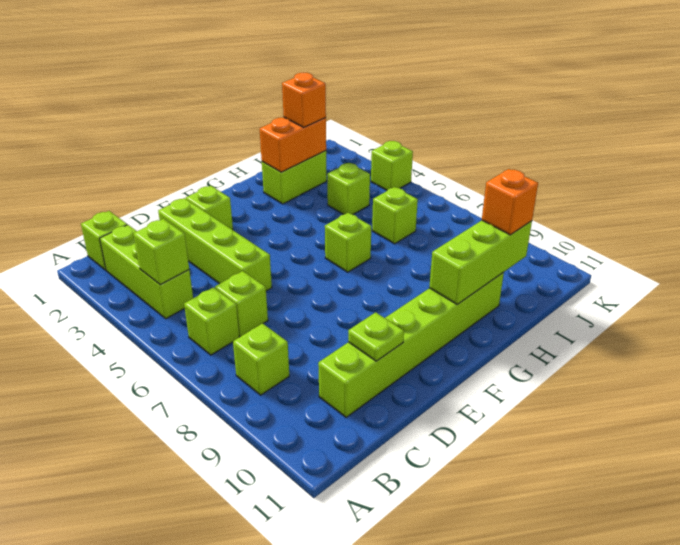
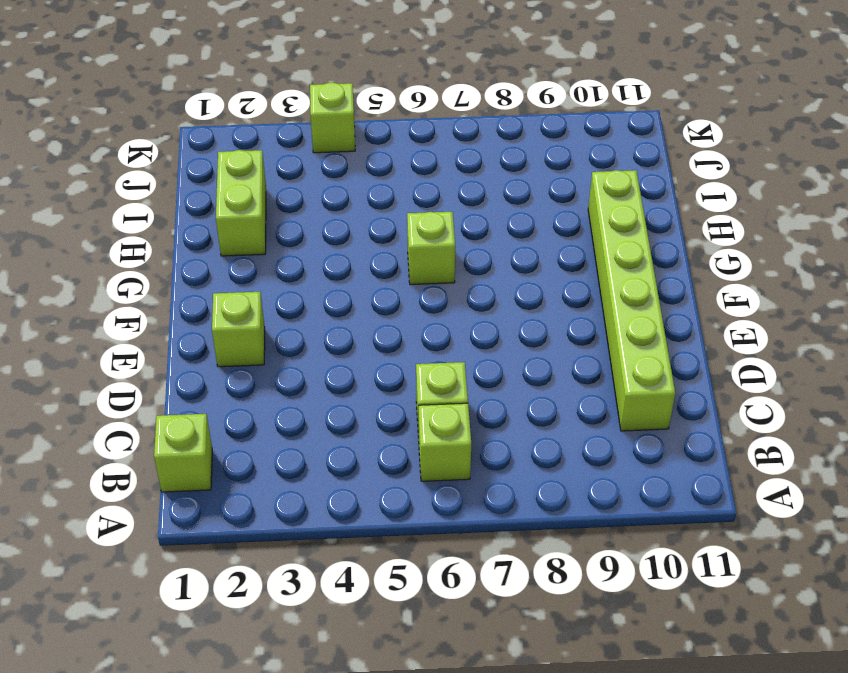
none -> lime brick B2:B4 level 1
none -> lime brick B8 level 1
none -> lime brick D2:D5 level 1

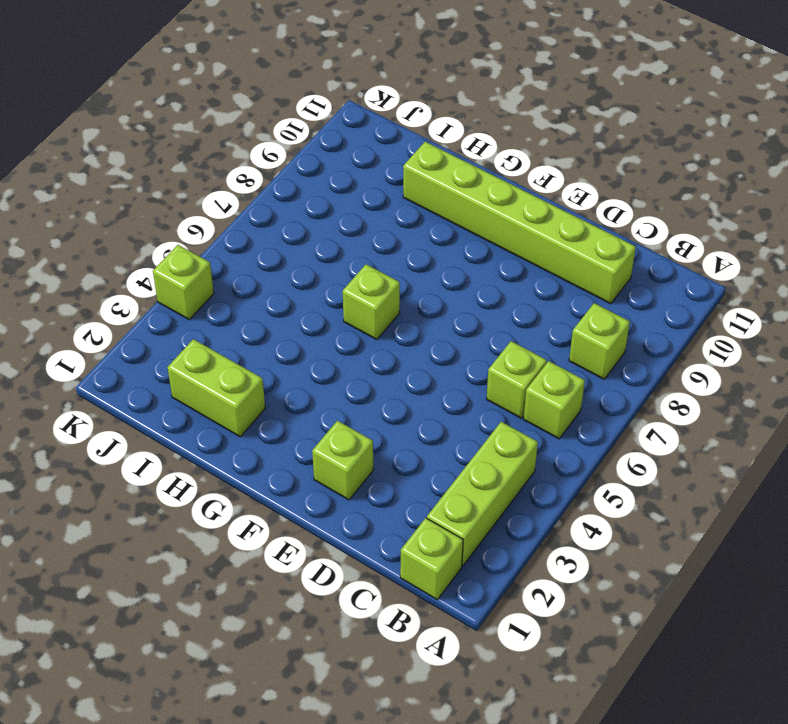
none -> lime brick D2:D5 level 1
none -> lime brick I4 level 1
none -> lime brick I6 level 1

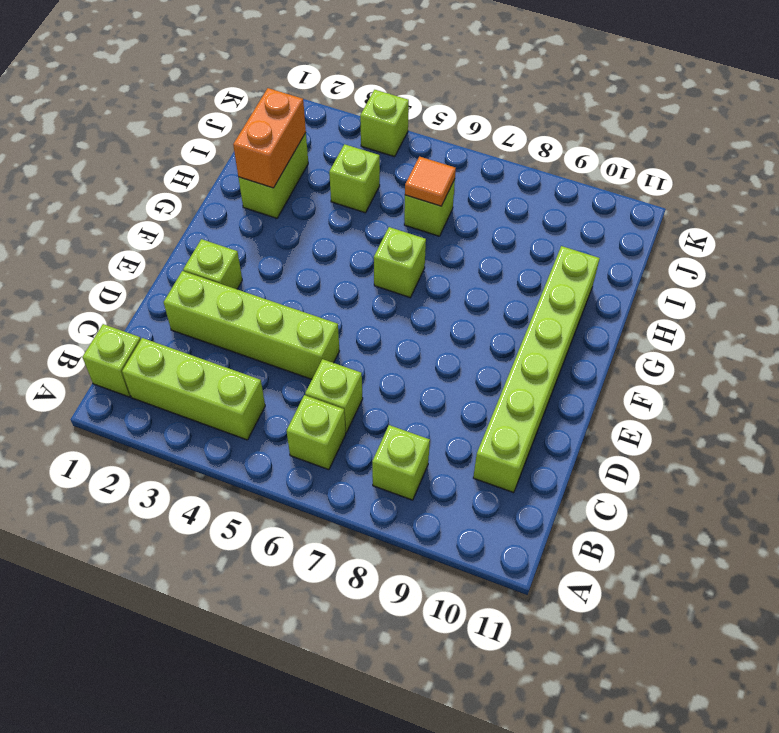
orange tile I6 level 2 -> none
none -> lime brick B4 level 2
none -> lime plate D10 level 2
none -> lime brick G10:I10 level 2

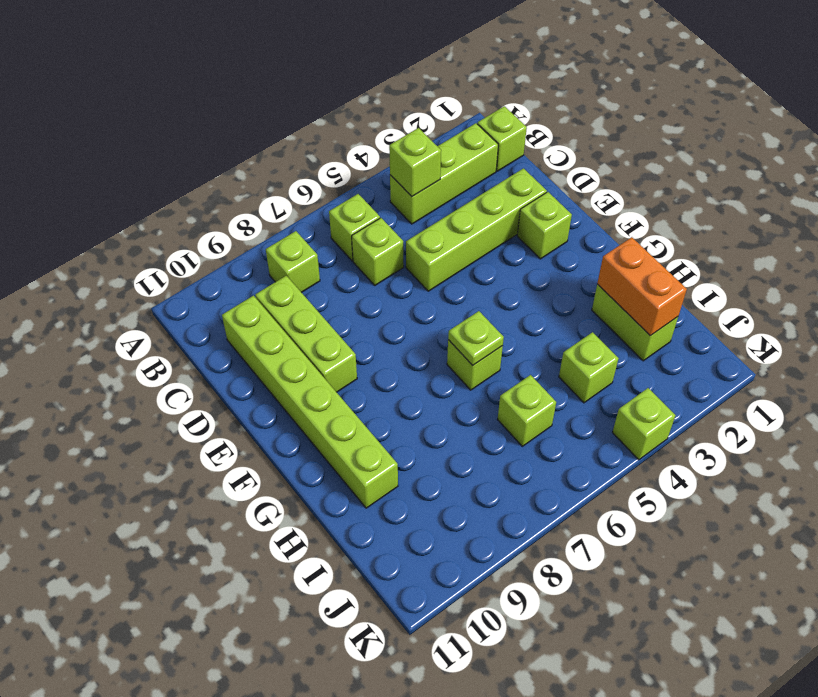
lime brick C9:E9 level 1 -> lime brick G10:I10 level 2
lime plate G6 level 2 -> lime plate D10 level 2
none -> orange brick I2 level 3
none -> orange brick I10 level 3

